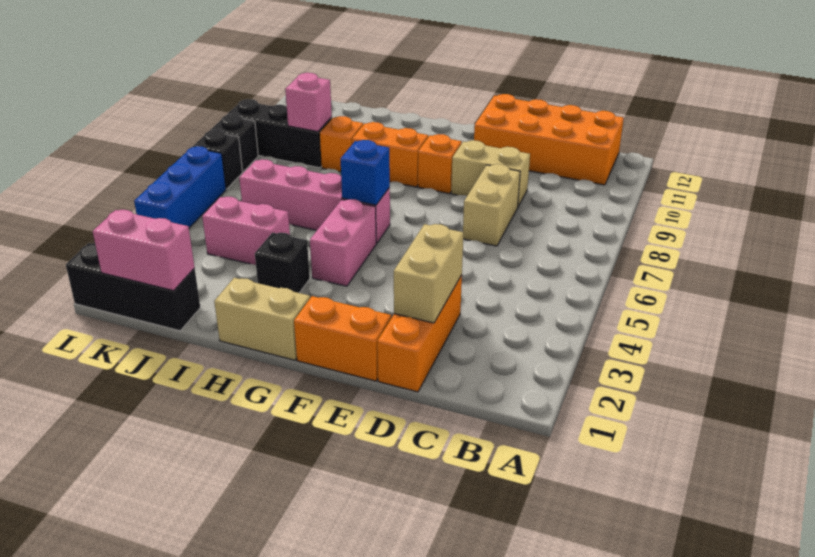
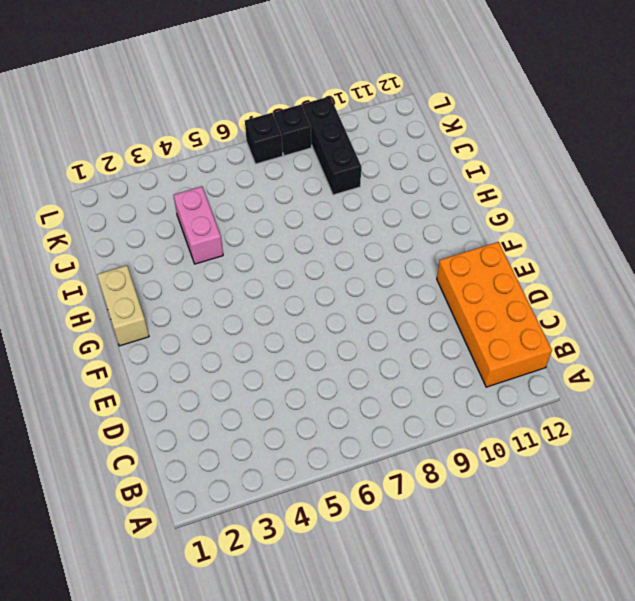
none -> orange brick D1:D3 level 1
none -> tan brick D7:D8 level 1
none -> tan brick D9:E9 level 1

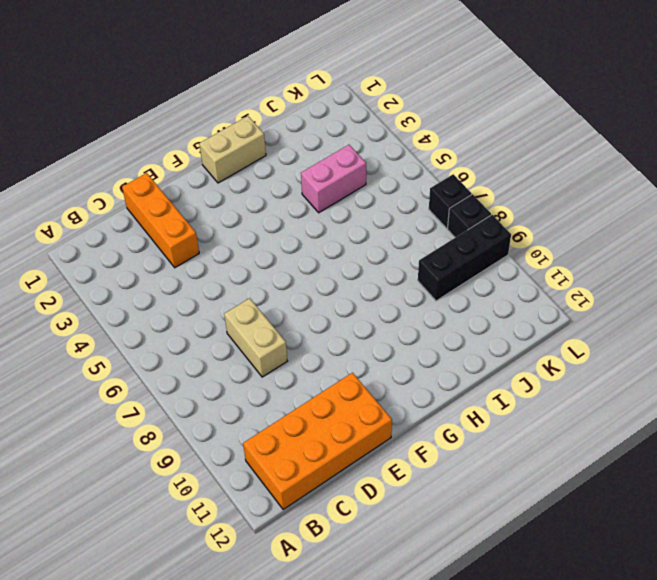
none -> tan brick D9:E9 level 1
none -> orange brick E1:F1 level 1
none -> orange brick F9 level 1

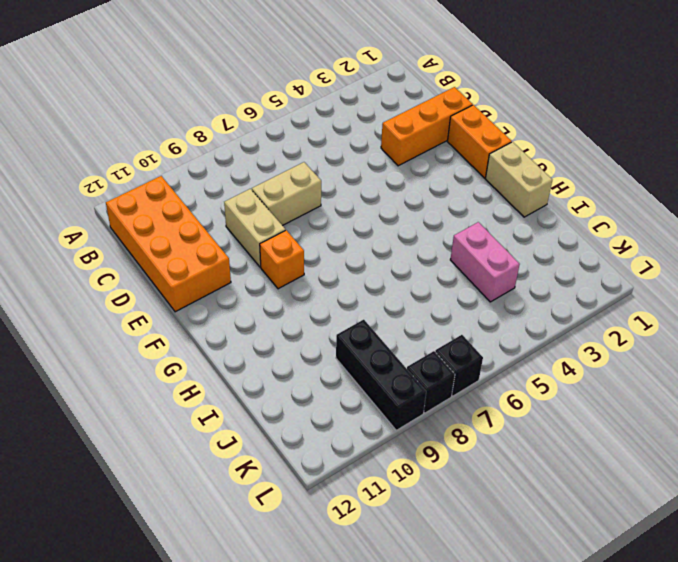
none -> pink brick G4:G5 level 1
none -> pink brick G6:J6 level 1
none -> orange brick G9:H9 level 1

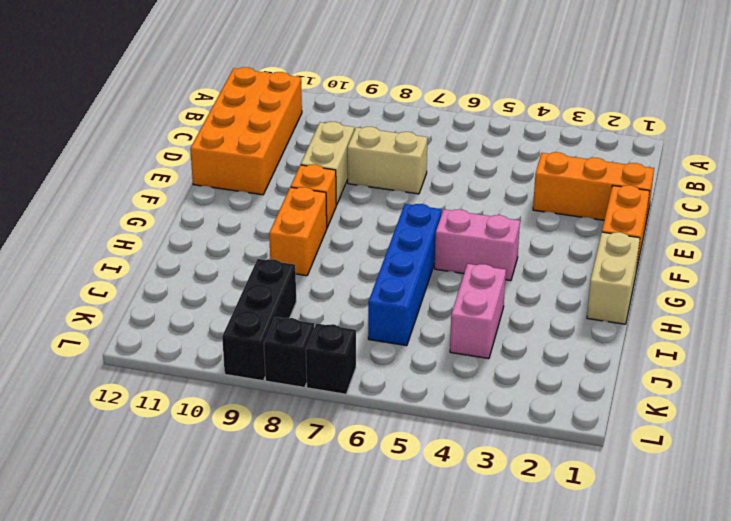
blue brick G6:J6 level 1 -> pink brick G6:J6 level 1
none -> black brick H3 level 1
none -> orange brick I9 level 1
none -> black brick J1:L1 level 1

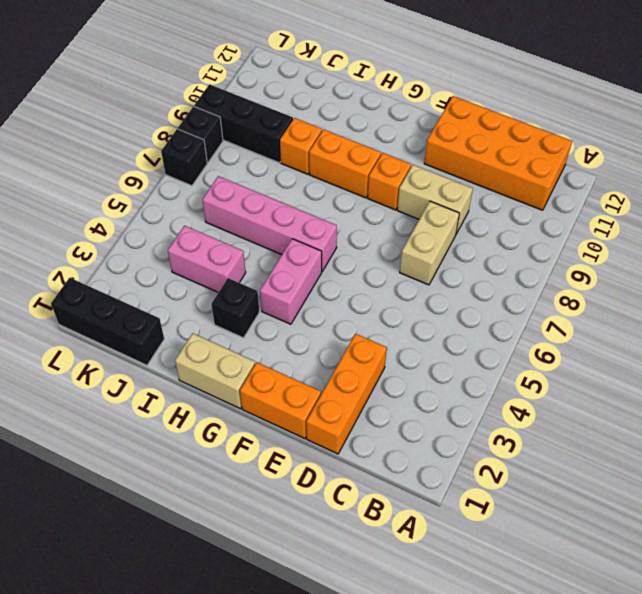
none -> blue brick L4:L6 level 1
none -> tan brick D2:D3 level 2
none -> blue brick G6 level 2

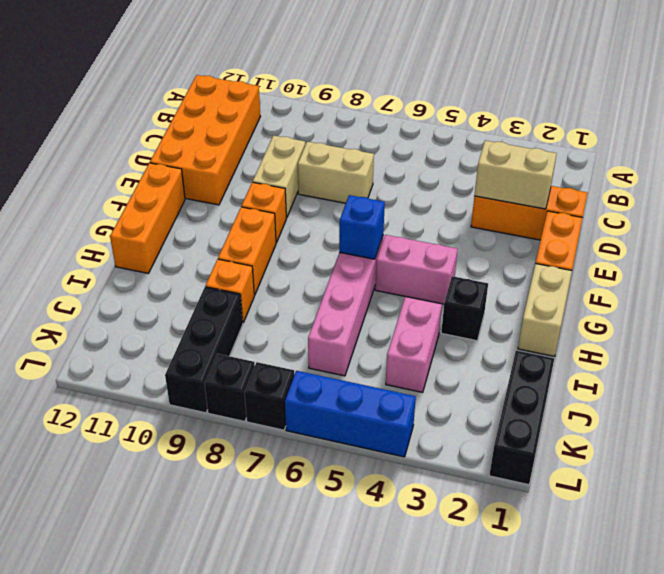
orange brick F12:H12 level 1 -> none
none -> pink brick J1:K1 level 2
none -> pink brick J9 level 2

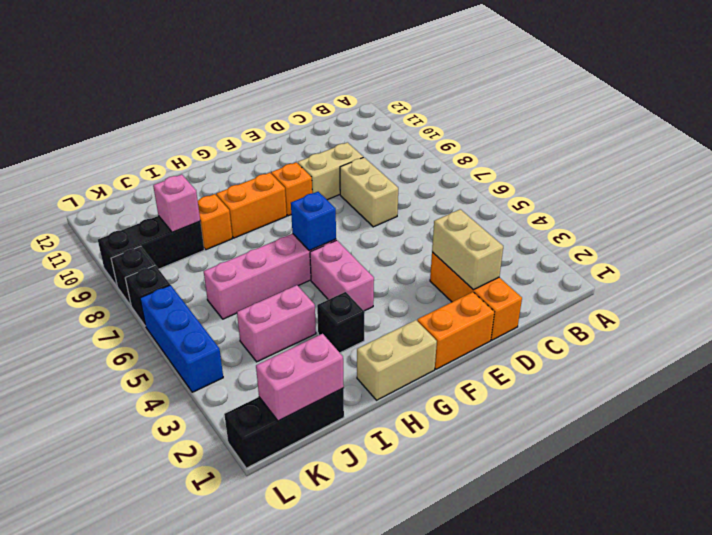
none -> orange brick B11:E12 level 1

